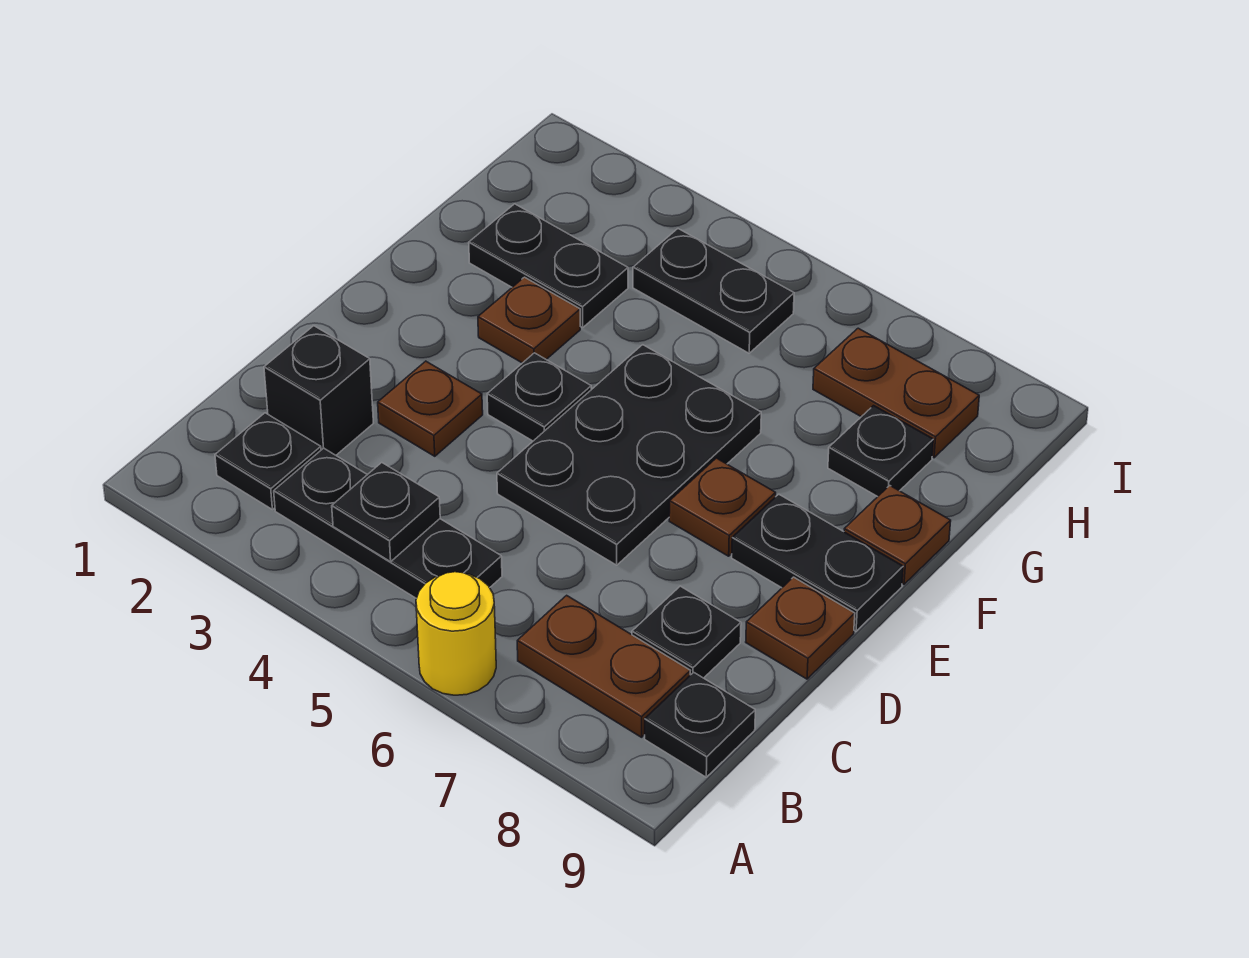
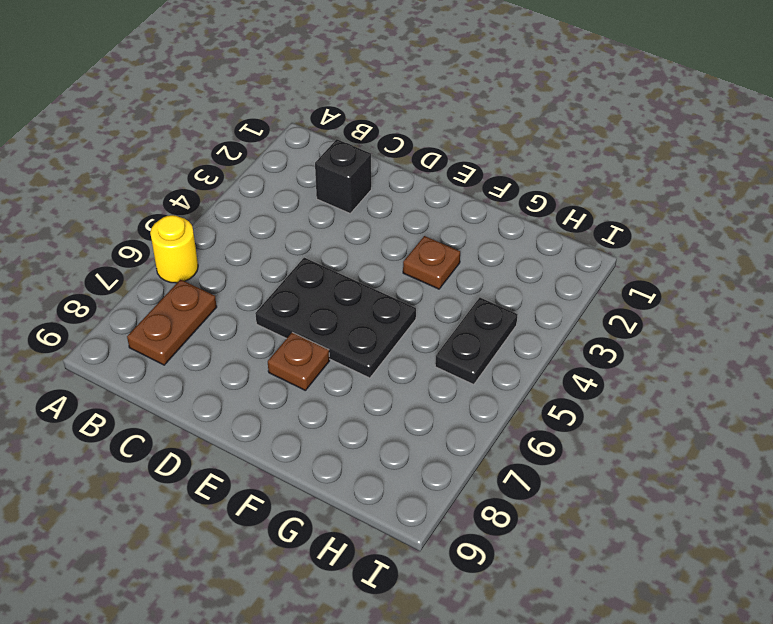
none -> black plate B2 level 1
none -> black plate B3:B5 level 1
none -> black plate B9 level 1

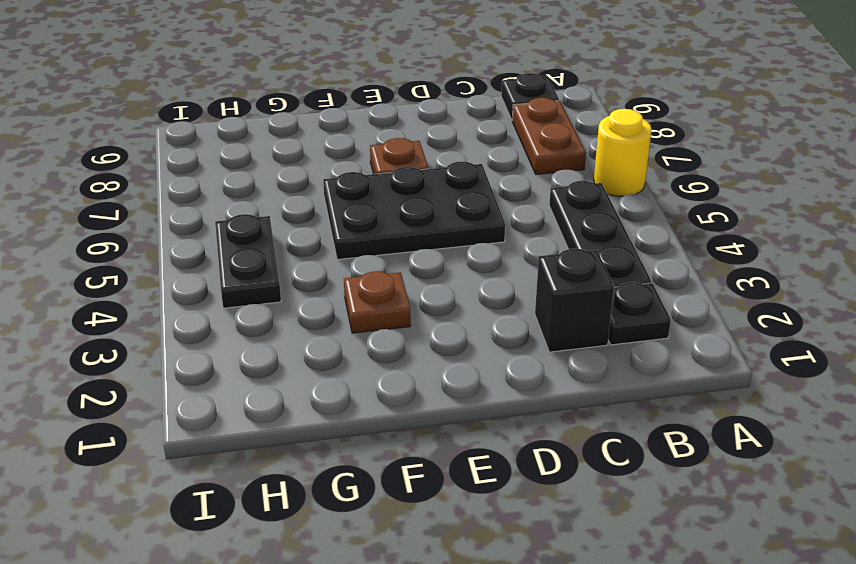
none -> black plate C8 level 1
none -> brown plate D3 level 1
none -> brown plate D9 level 1

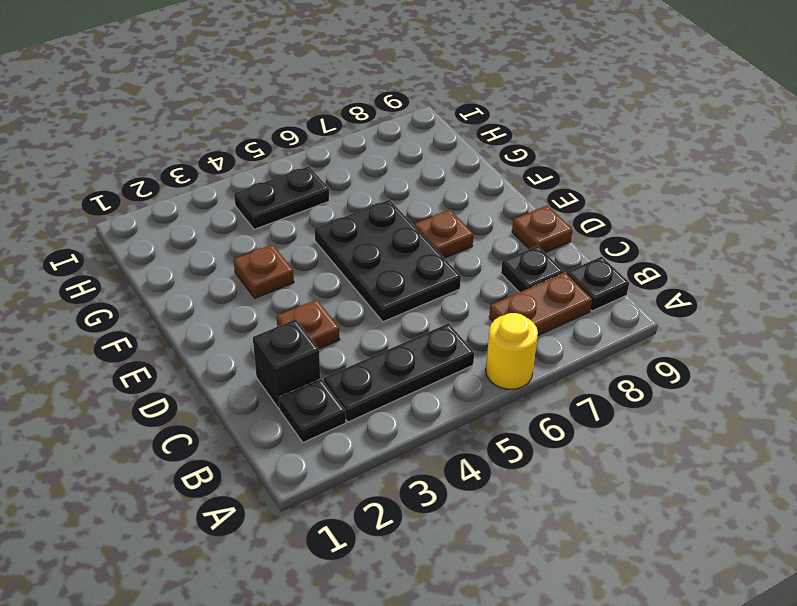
none -> black plate E4 level 1
none -> black plate E8:E9 level 1
none -> brown plate F9 level 1

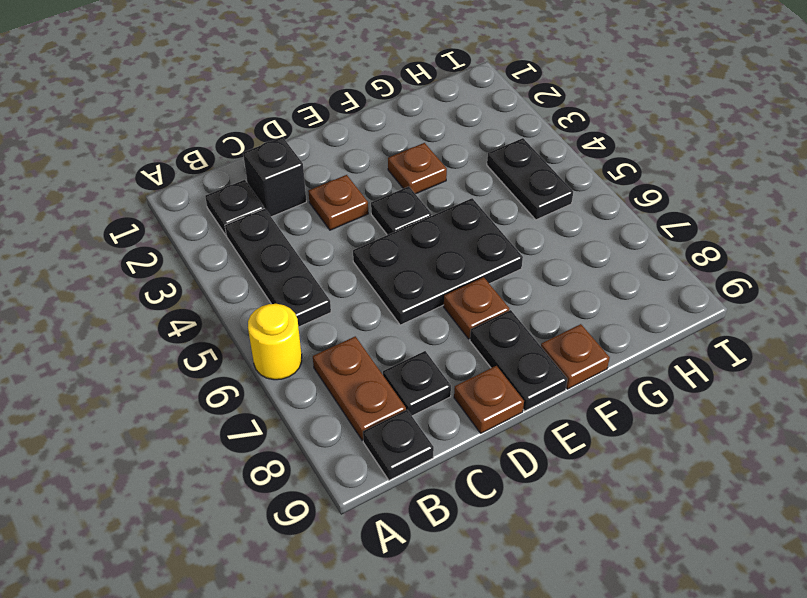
none -> black plate G2:G3 level 1
none -> black plate G8 level 1
none -> brown plate H7:H8 level 1

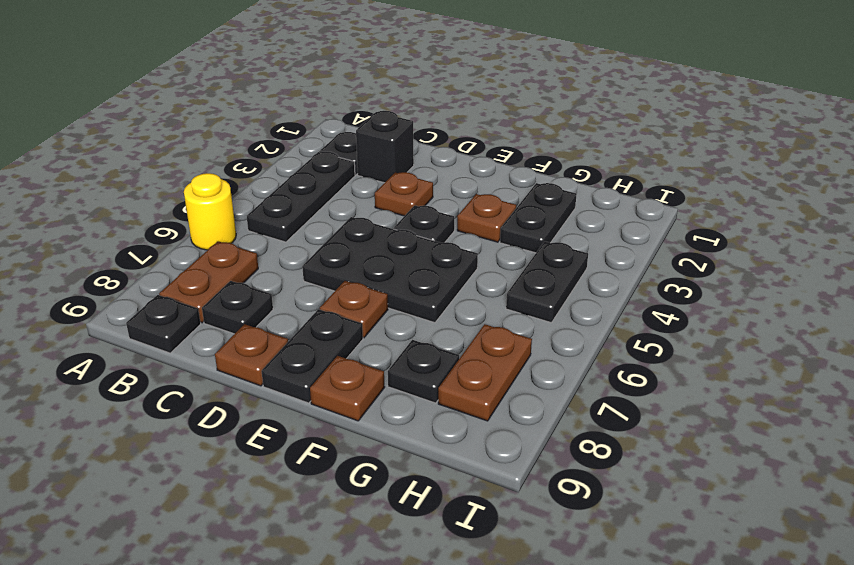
none -> black plate B4 level 2

